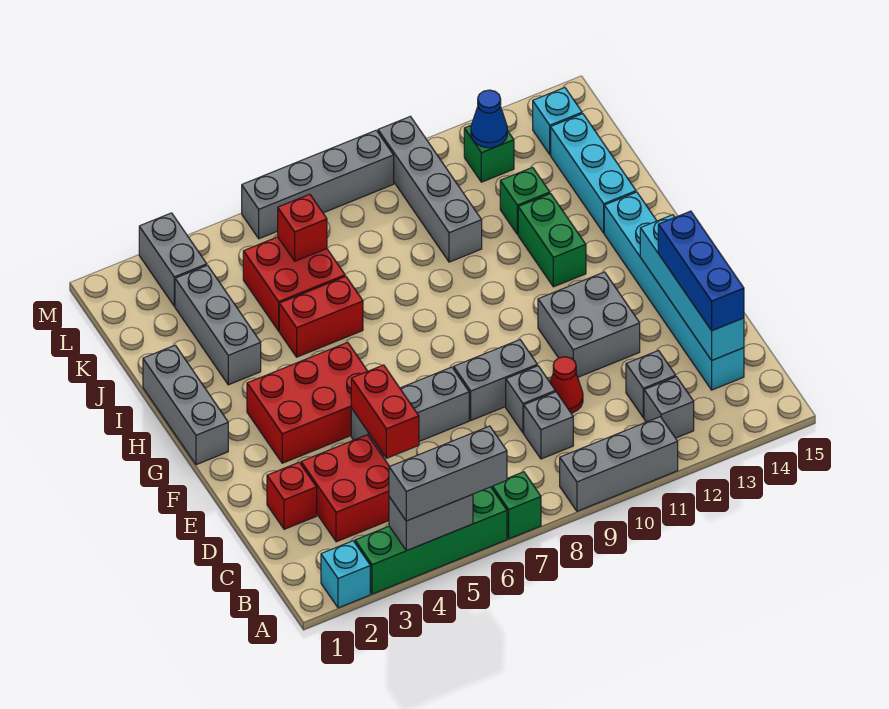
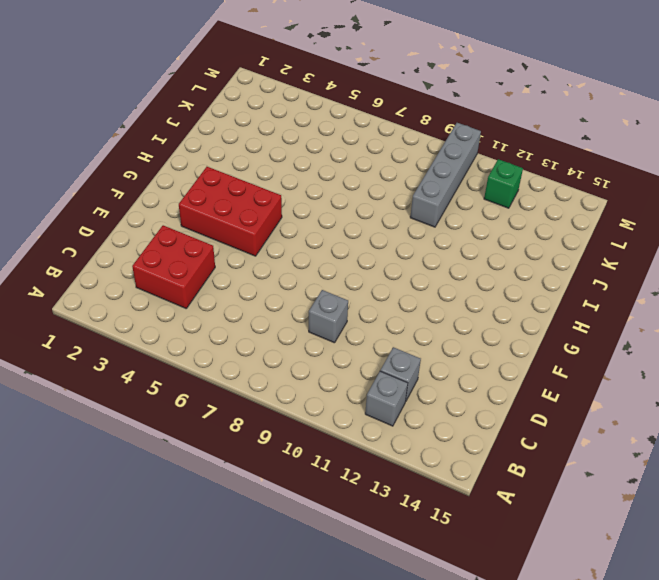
none -> cyan brick A2 level 1
none -> green brick A3:A6 level 1
none -> green brick A7 level 1
none -> grey brick A9:A11 level 1

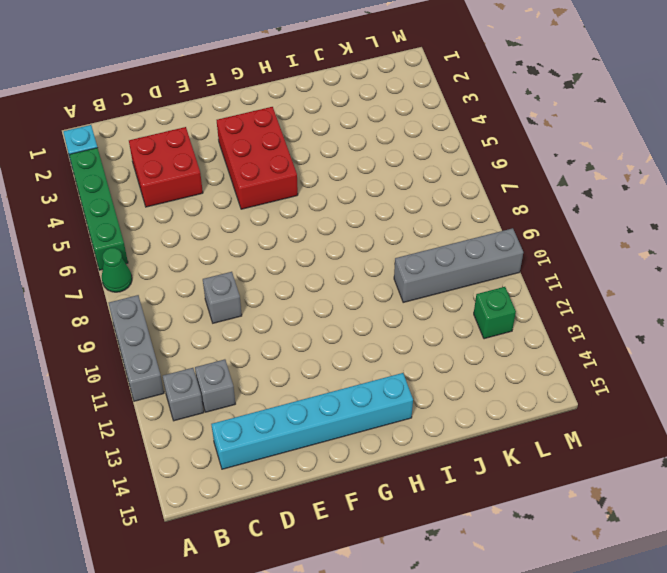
green cone A7 level 1 -> green brick A7 level 1
none -> grey brick C9 level 1
none -> red brick D2 level 1
none -> red cone D10 level 1
none -> grey brick E5:E7 level 1

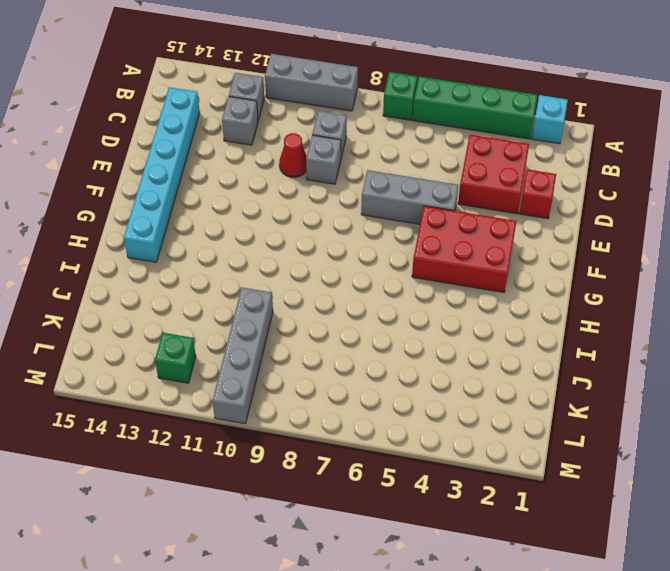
none -> grey brick E8:E9 level 1
none -> grey brick E11:F12 level 1
none -> grey brick G1:I1 level 1
none -> green brick H12:I12 level 1

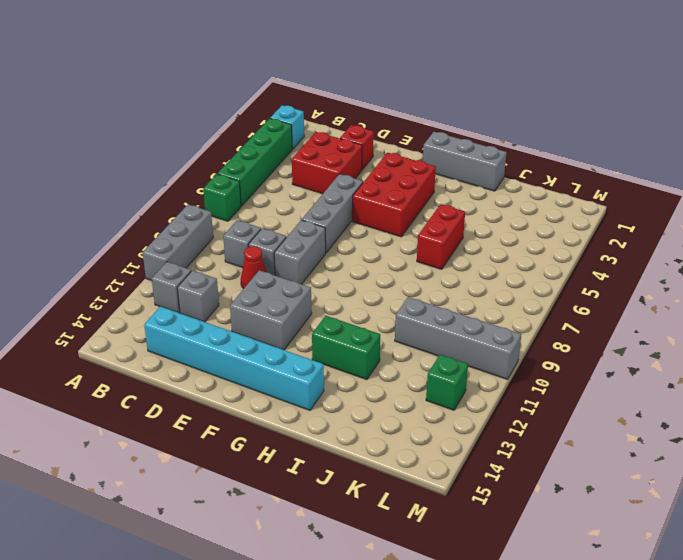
none -> grey brick I3:K3 level 1
none -> cyan brick I14:K14 level 1
none -> red brick J5:K6 level 1
none -> green brick J12 level 1

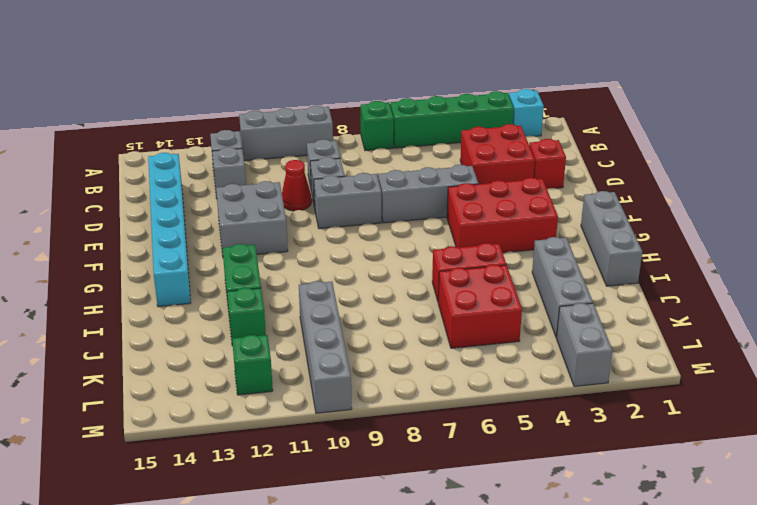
none -> cyan brick I14:K14 level 1
none -> cyan brick L14 level 1
none -> grey brick M6:M9 level 1
none -> grey brick A4:A5 level 2

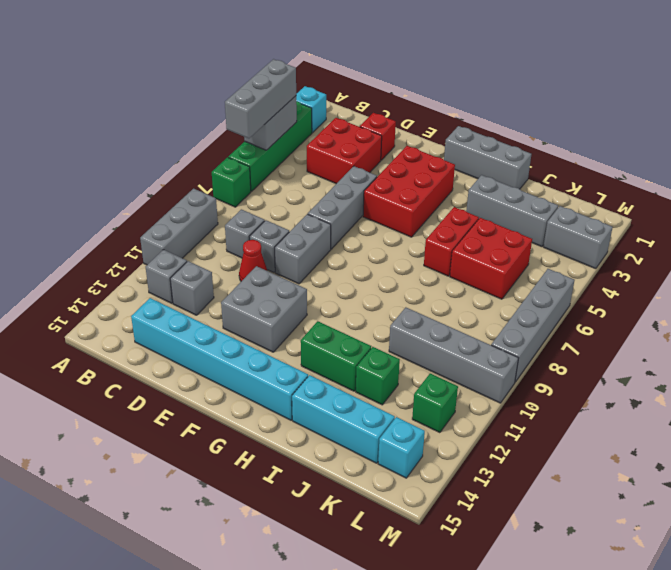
none -> cyan brick C14:F14 level 2
none -> red brick D5:E5 level 2
none -> red brick K6 level 2
none -> blue cone L12 level 2

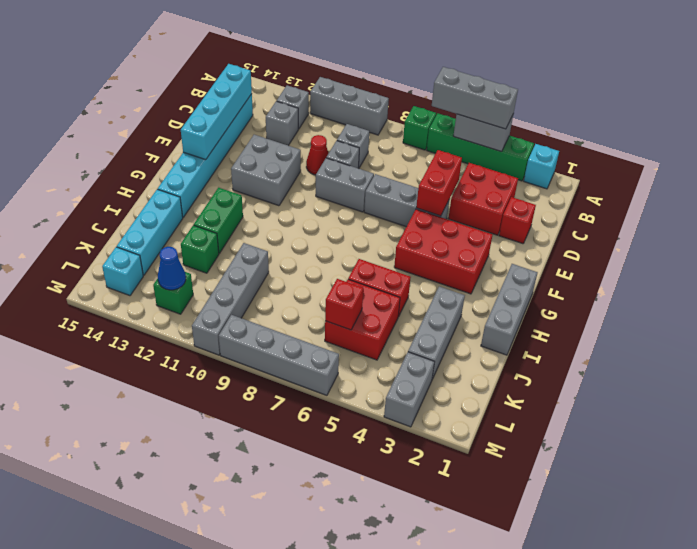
none -> blue brick C14:E14 level 3

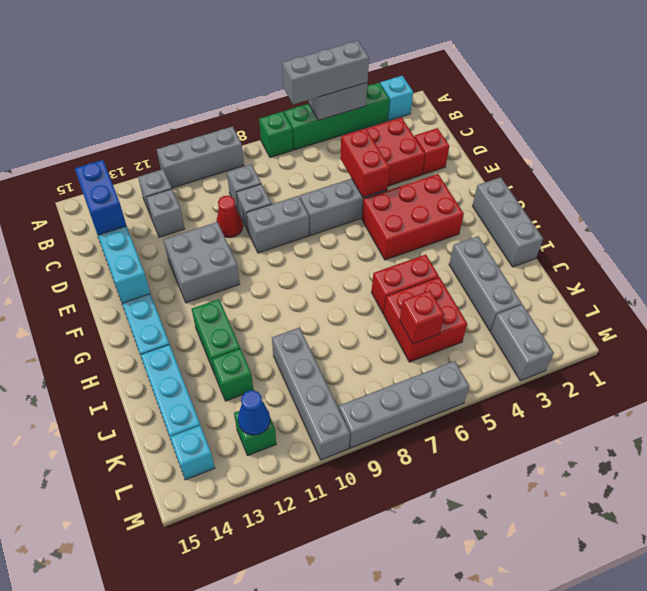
blue brick C14:D14 level 3 -> blue brick C14:E14 level 3

